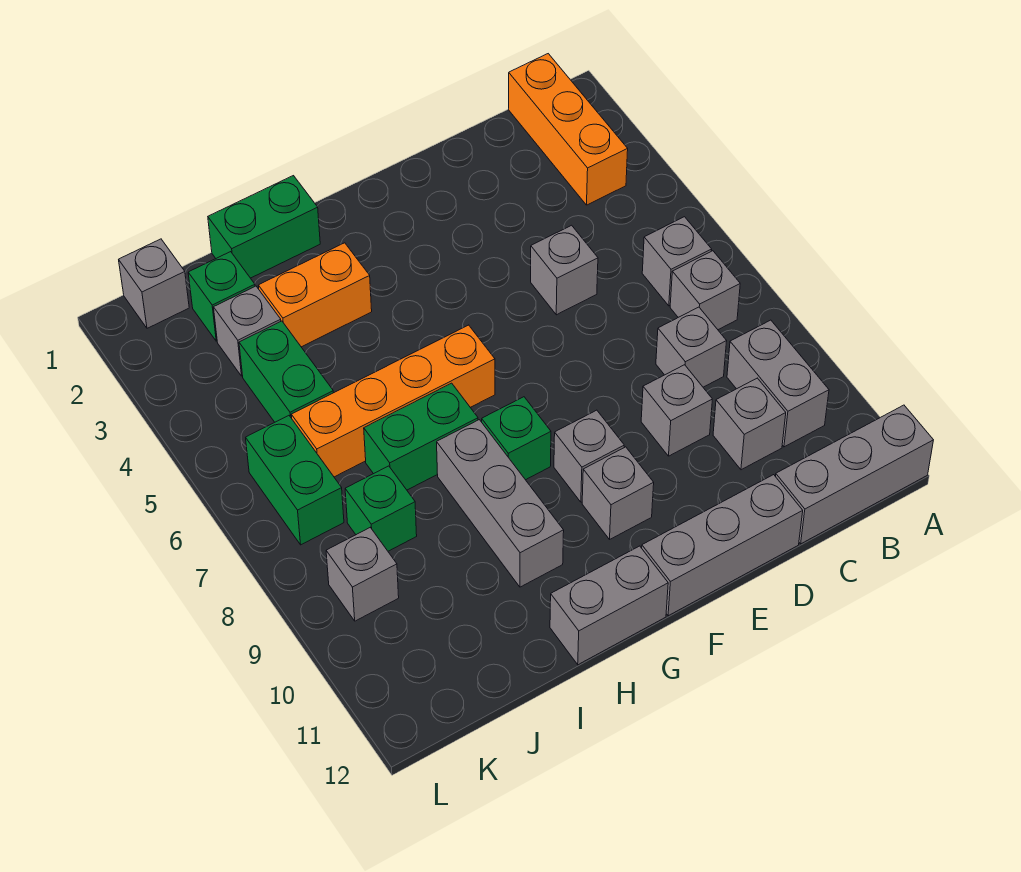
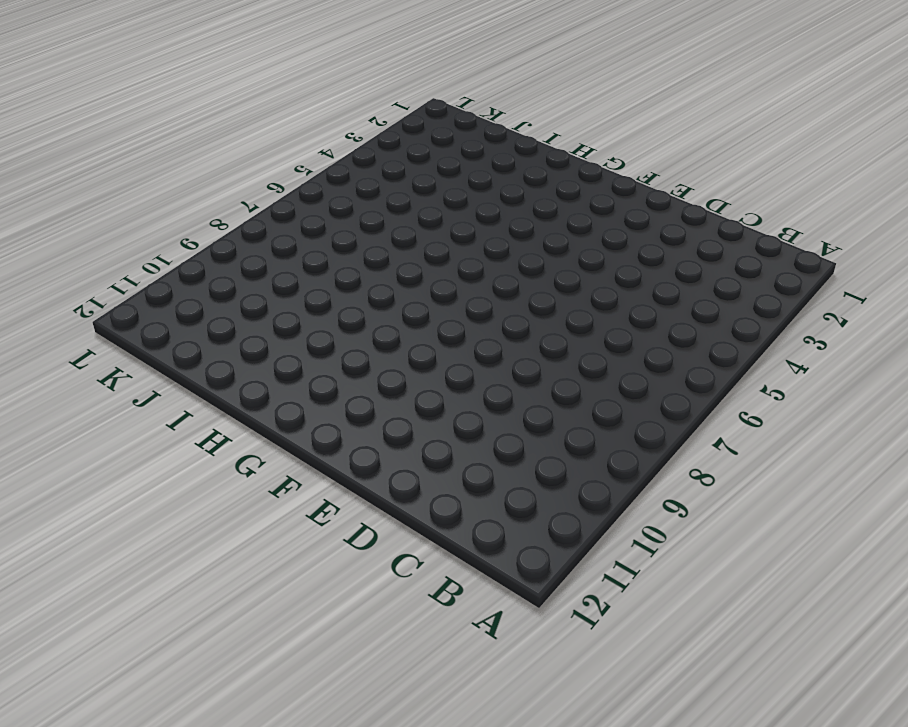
none -> grey brick A12:C12 level 1
none -> orange brick B1:B3 level 1
none -> grey brick B6 level 1

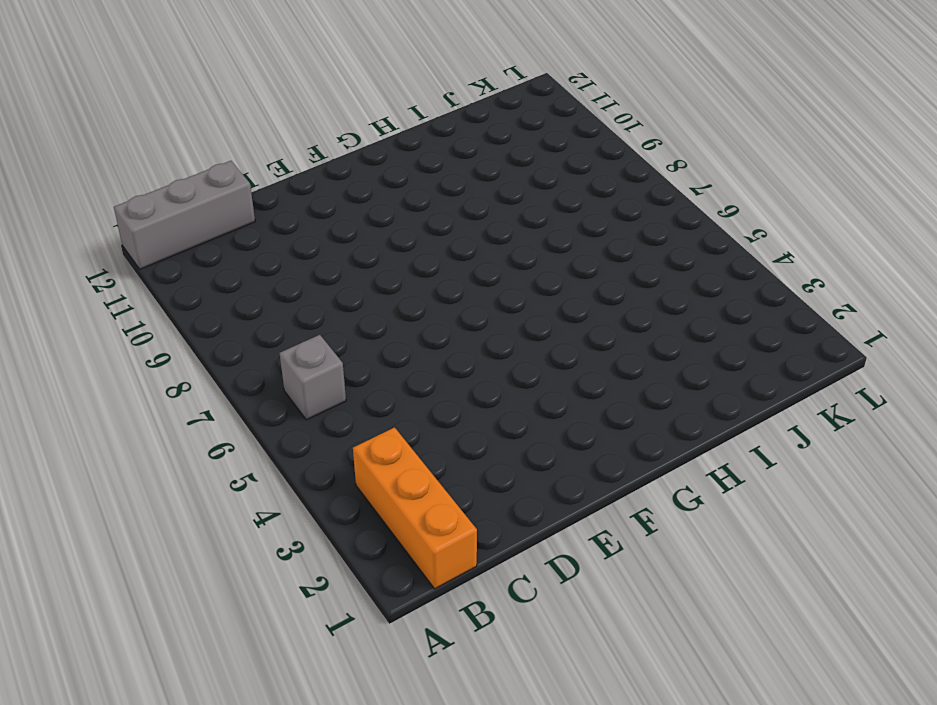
none -> grey brick B7 level 1
none -> grey brick B9:B10 level 1
none -> grey brick C8 level 1

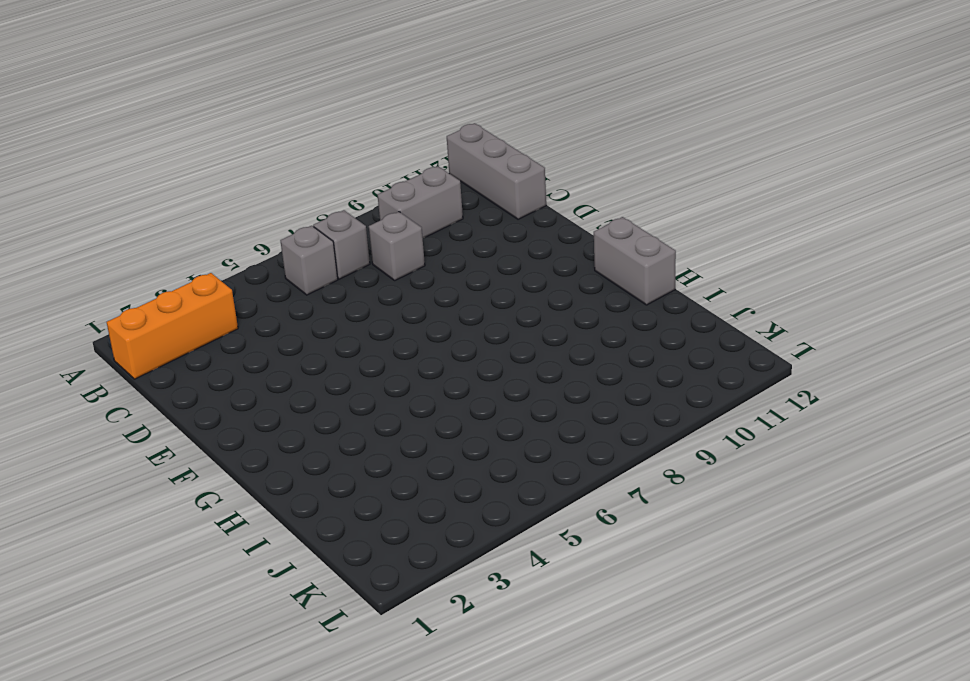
none -> grey brick C10 level 1
none -> grey brick D5 level 1
none -> grey brick D9 level 1

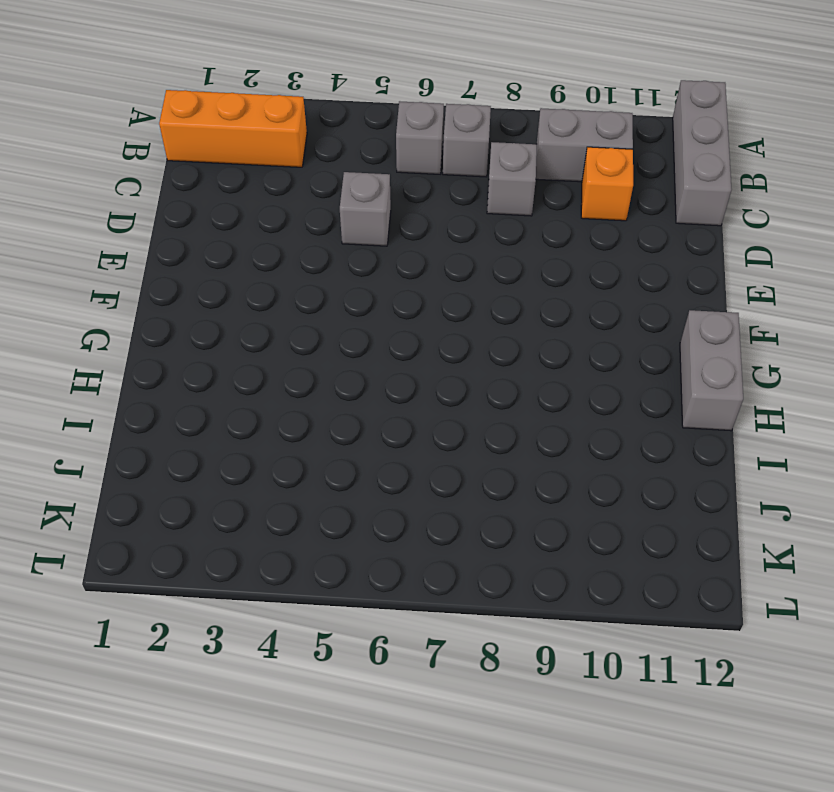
orange brick C10 level 1 -> grey brick C10 level 1
none -> grey brick D9 level 1
none -> grey brick D12:F12 level 1
none -> grey brick F9 level 1

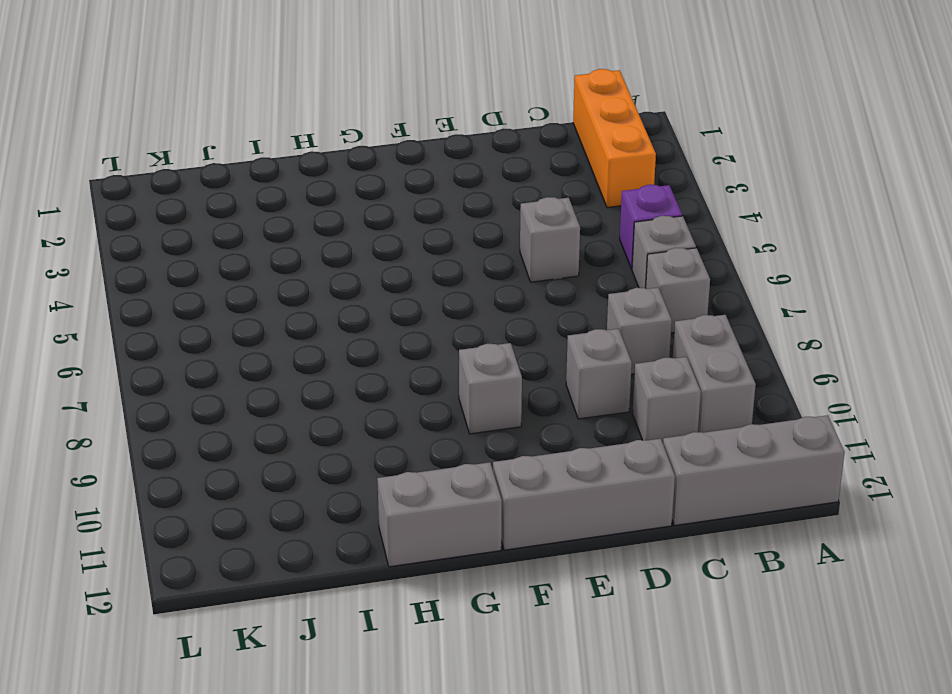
purple brick B5 level 1 -> none
none -> grey brick F10 level 1
none -> orange brick G6:J6 level 1
none -> green brick G8 level 1

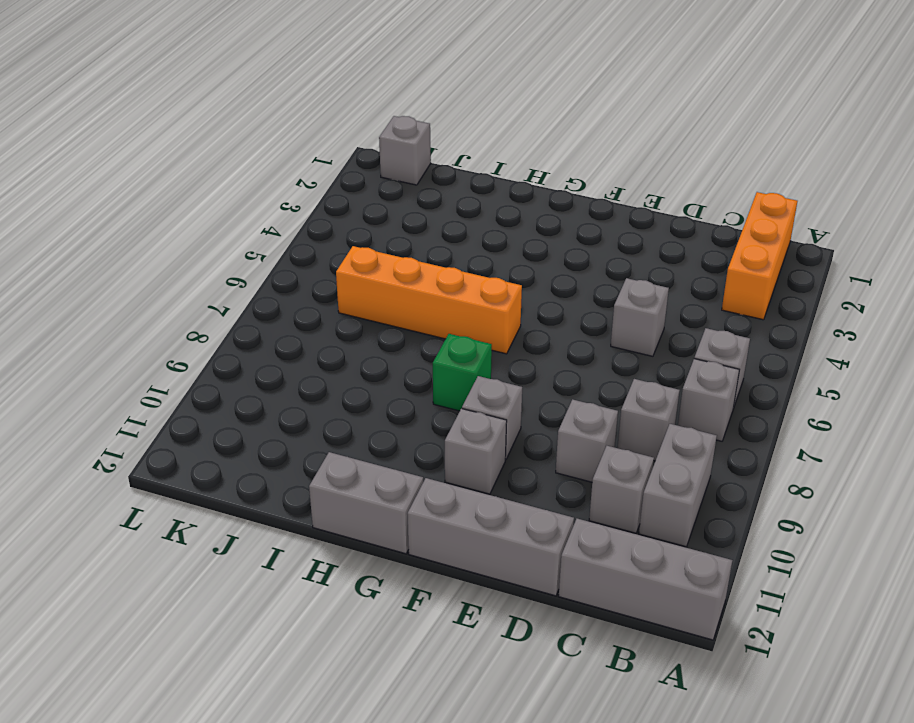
none -> green brick H1:I1 level 1
none -> orange brick H3:I3 level 1
none -> green brick H7:I7 level 1

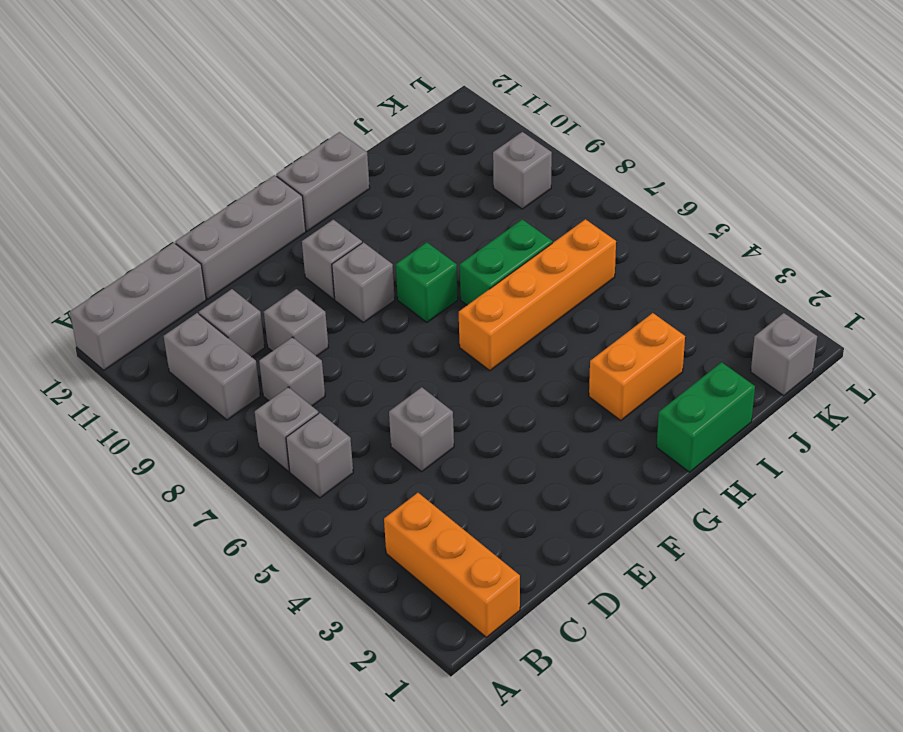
none -> grey brick H8:H10 level 1
none -> green brick J2 level 1
none -> grey brick J3 level 1

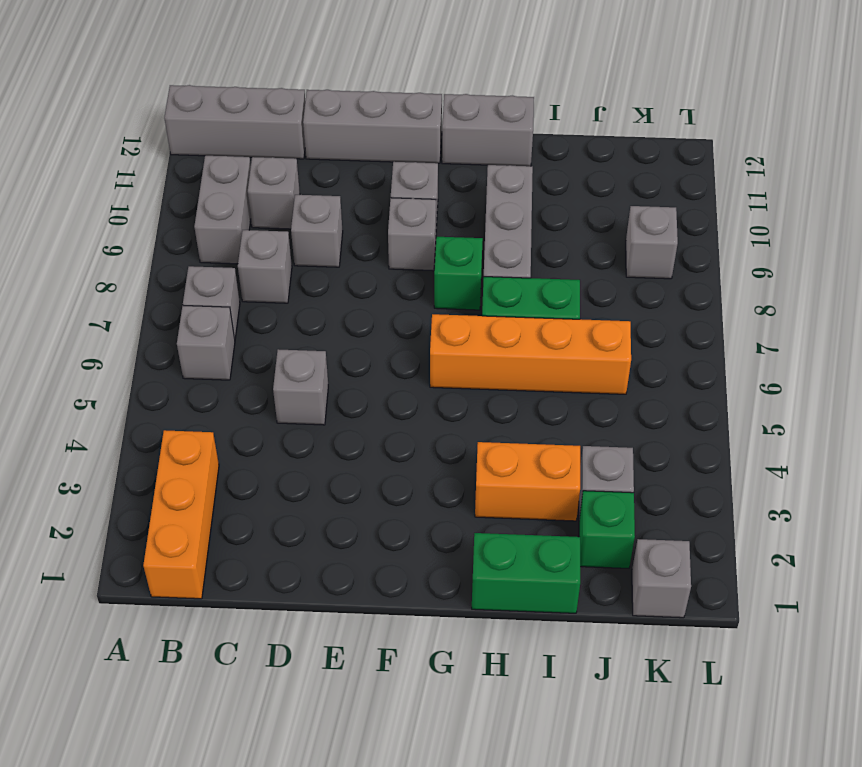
none -> green brick J4:J5 level 1
none -> green brick J8 level 1
none -> green brick K6:K7 level 1

